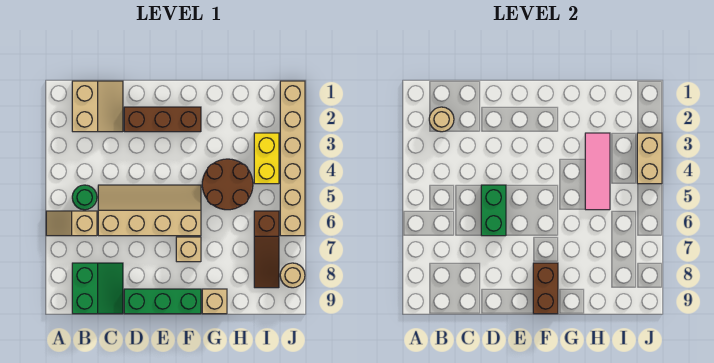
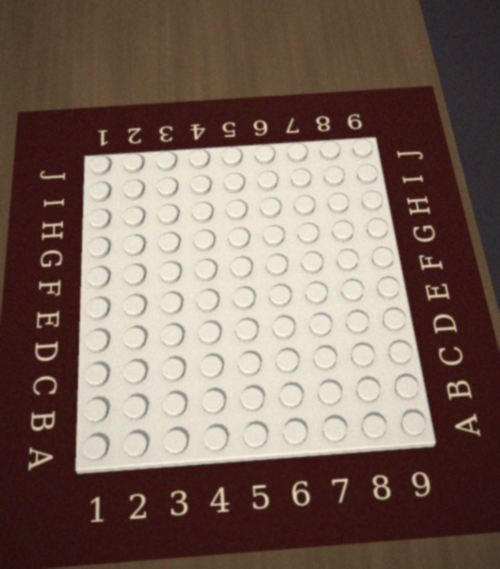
none -> tan slope A6:B6 level 1 top B
none -> tan slope B1:C2 level 1 top B
none -> green round brick B5 level 1

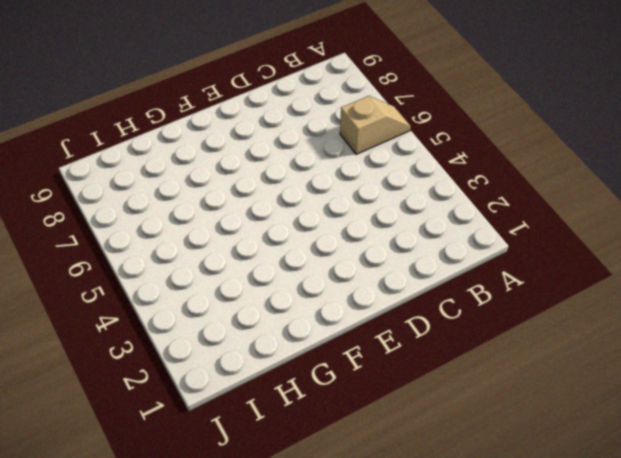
none -> tan slope B1:C2 level 1 top B
none -> green round brick B5 level 1
none -> green slope B8:C9 level 1 top B

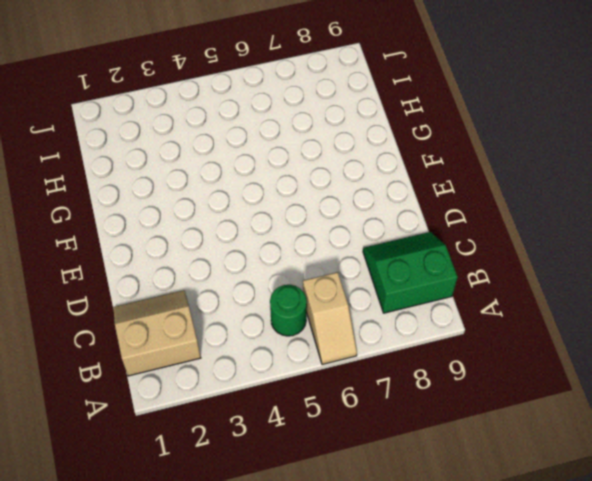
none -> tan slope C5:F6 level 1 top 6
none -> brown brick D2:F2 level 1
none -> green brick D9:F9 level 1

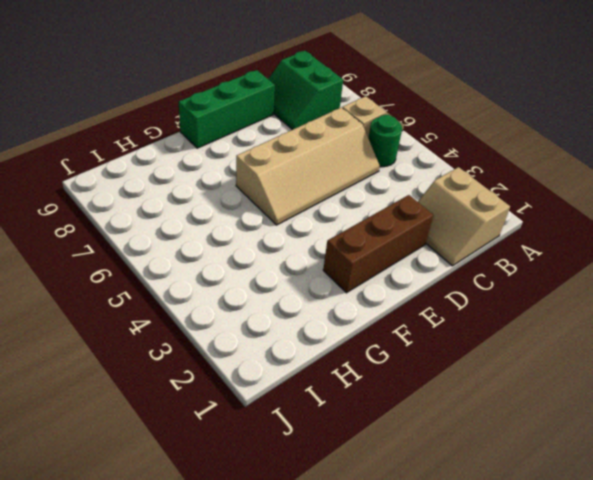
none -> tan brick F7 level 1
none -> brown round brick G4:H5 level 1
none -> tan brick G9 level 1

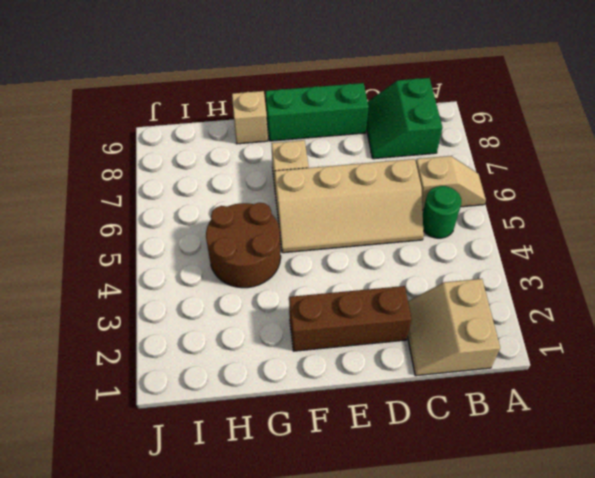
none -> yellow brick I3:I4 level 1
none -> brown slope I6:I8 level 1 top 6
none -> tan brick J1:J6 level 1

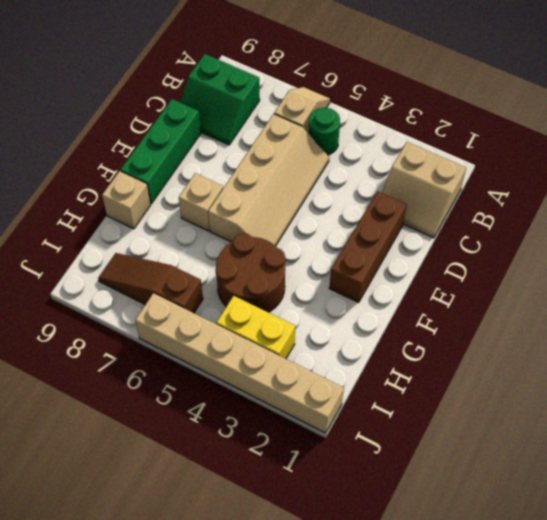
none -> tan round brick J8 level 1
none -> tan round brick B2 level 2
none -> green brick D5:D6 level 2

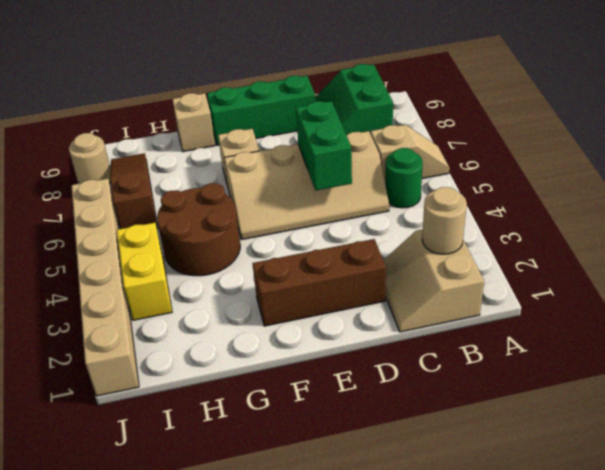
none -> brown brick F8:F9 level 2
none -> pink tile H3:H5 level 2
none -> tan brick J3:J4 level 2

